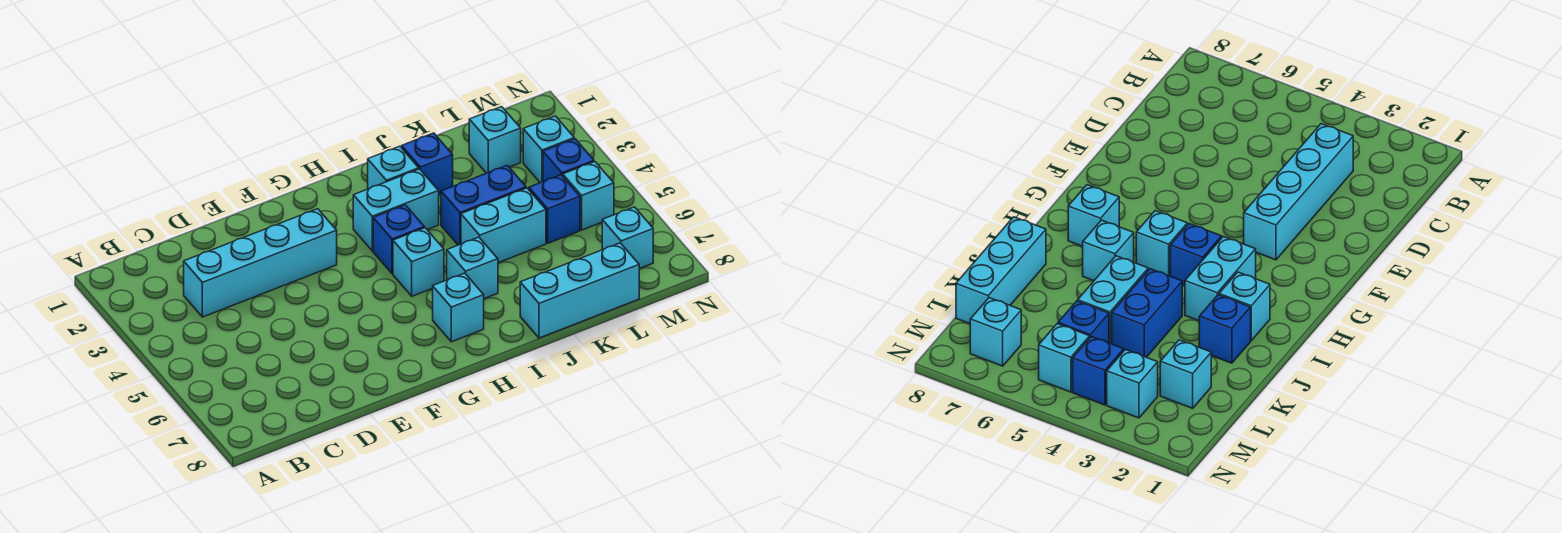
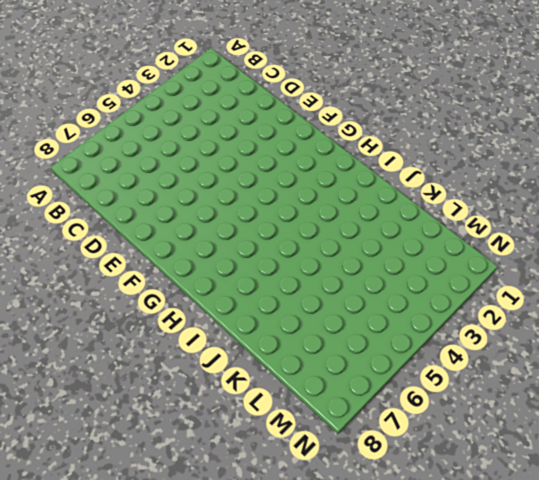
none -> cyan brick C3:F3 level 1
none -> cyan brick H3:I3 level 1
none -> blue brick H4 level 1

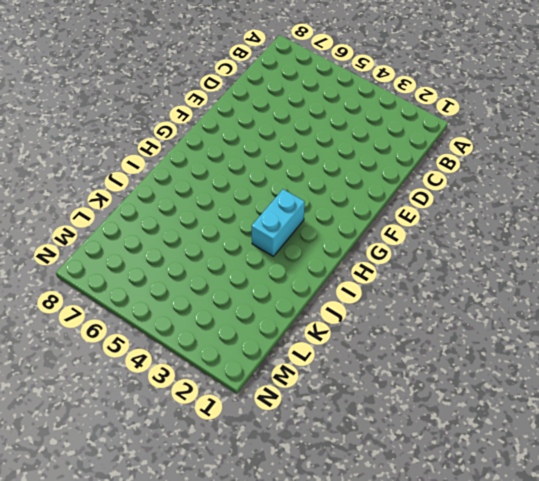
none -> cyan brick C3:F3 level 1
none -> blue brick H4 level 1
none -> cyan brick H5 level 1

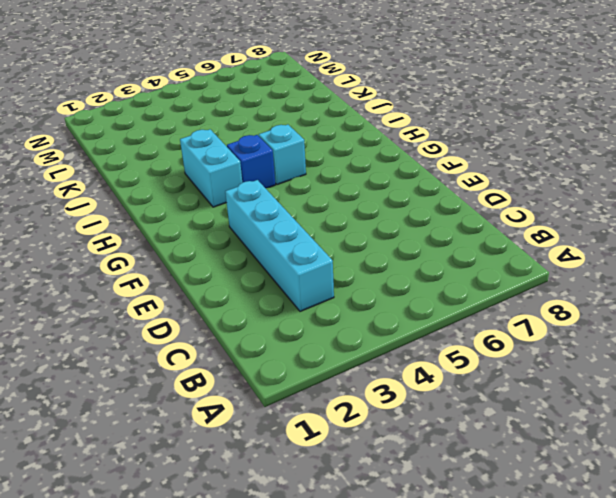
none -> cyan brick H7 level 1
none -> cyan brick I2 level 1
none -> cyan brick I6 level 1

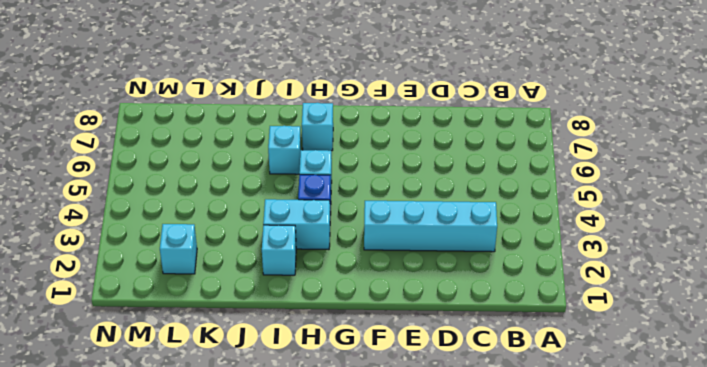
none -> blue brick J2 level 1
none -> blue brick J4:K4 level 1
none -> cyan brick J5:K5 level 1

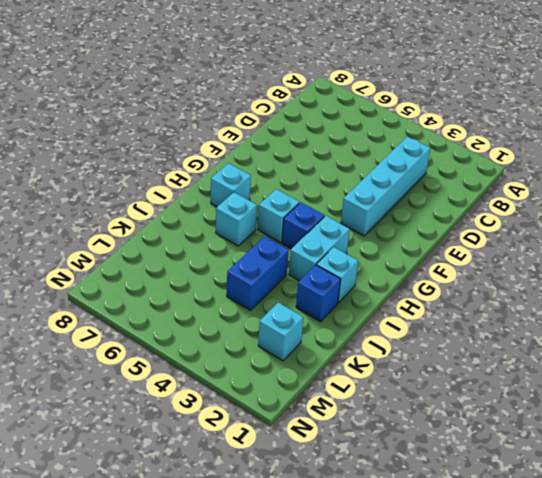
none -> cyan brick J5:K5 level 1
none -> cyan brick J8:L8 level 1
none -> blue brick L5 level 1

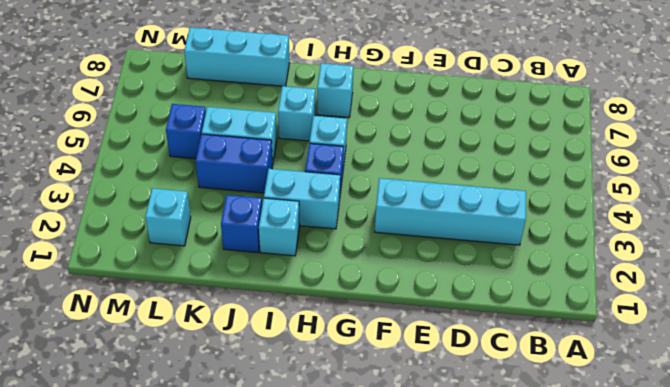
none -> cyan brick M3 level 1
none -> blue brick M4 level 1
none -> cyan brick M5 level 1

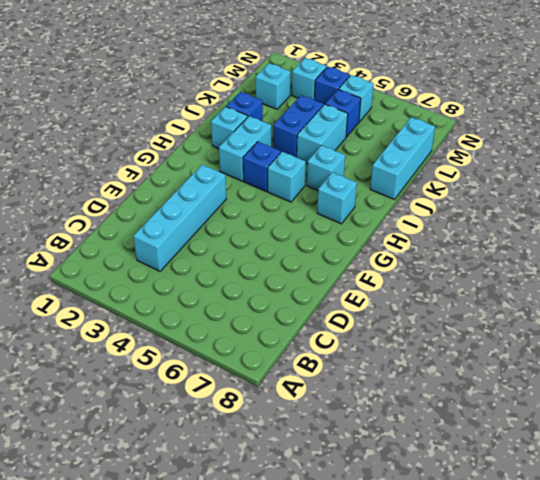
none -> cyan brick M7 level 1

